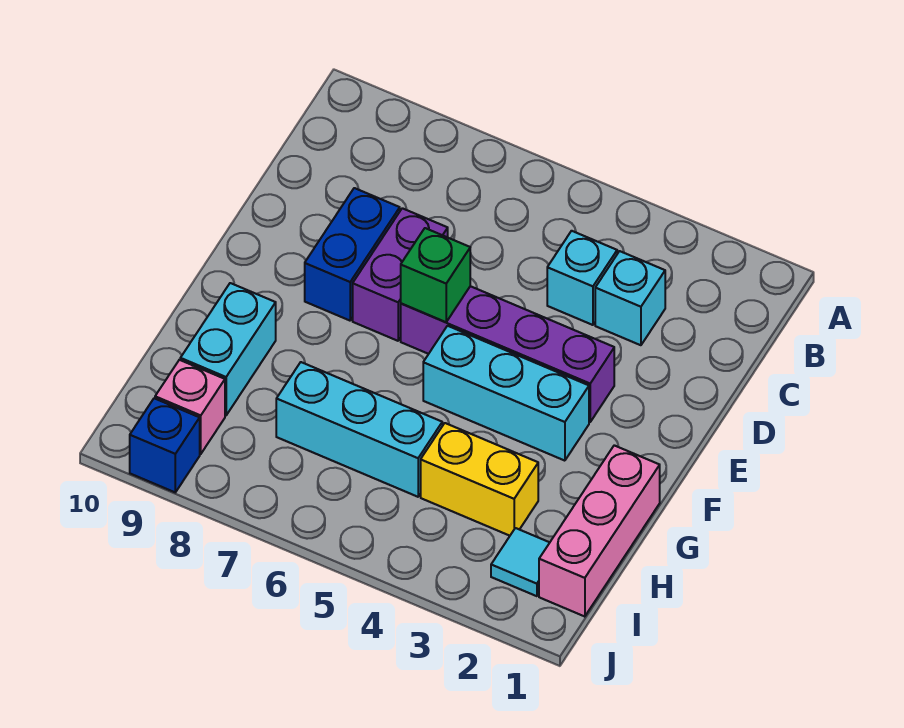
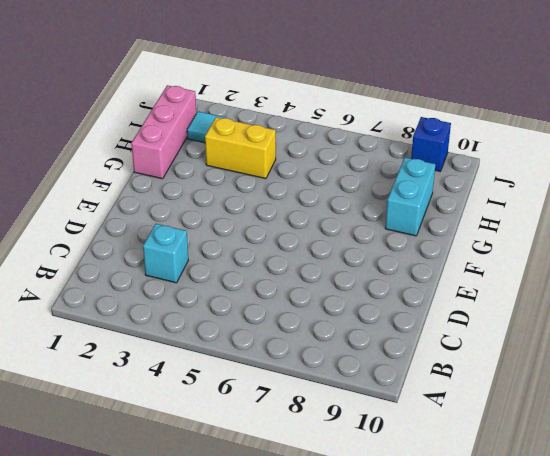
none -> cyan brick C4 level 1
none -> purple brick D7:E7 level 1
none -> blue brick D8:E8 level 1

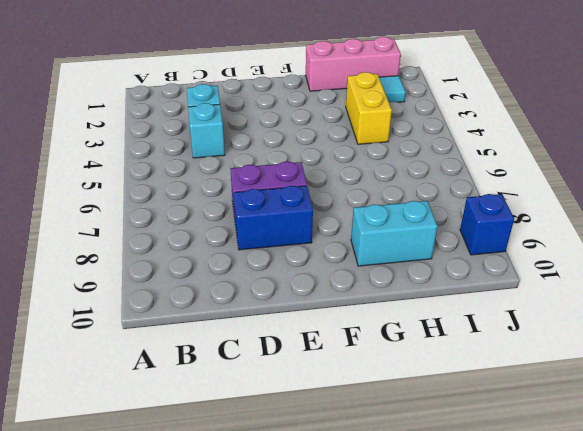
none -> purple brick E3:E6 level 1
none -> cyan brick F3:F5 level 1
none -> cyan brick H5:H7 level 1

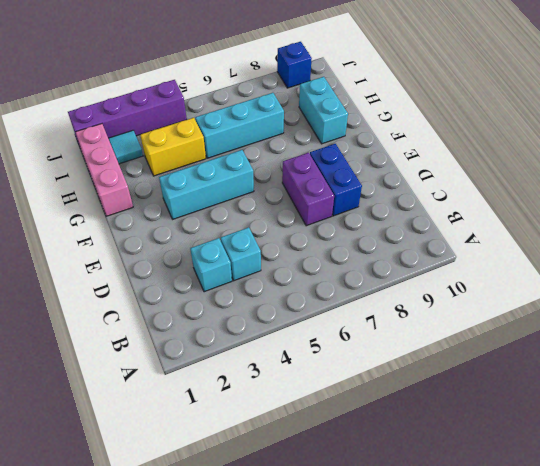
purple brick J1:J4 level 1 -> purple brick E3:E6 level 1
none -> pink brick I9 level 1
none -> green brick E6 level 2

